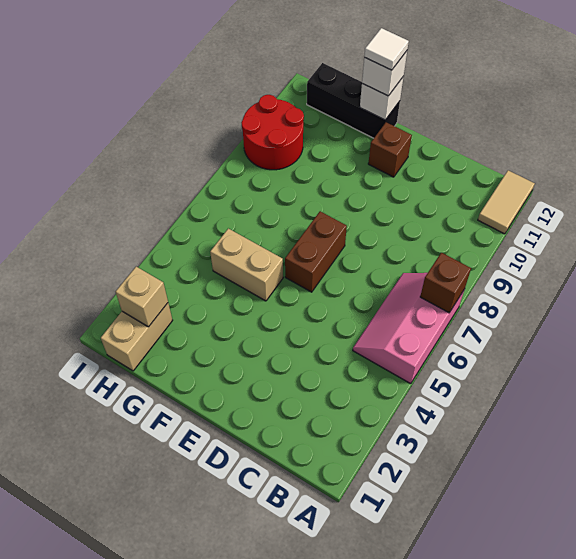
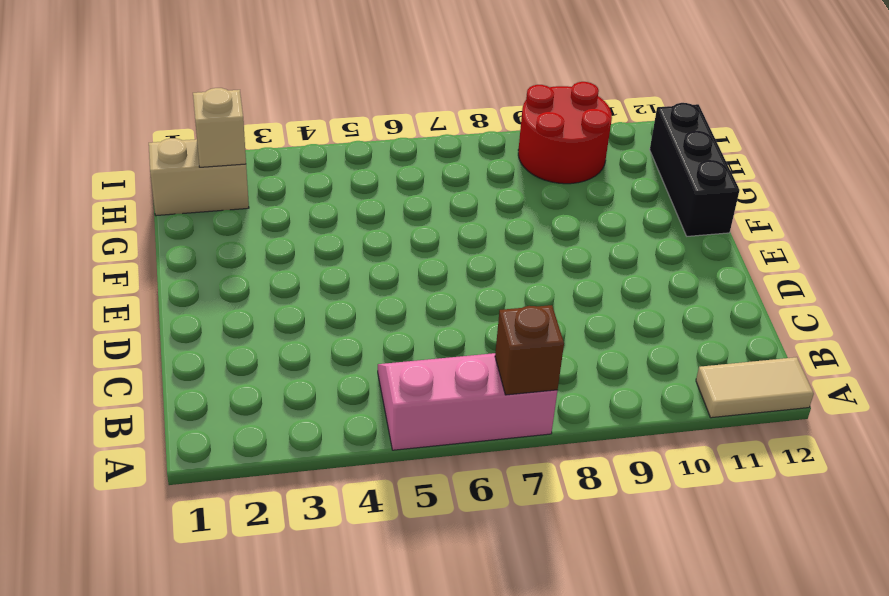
none -> brown brick E6:E7 level 1
none -> brown brick E11 level 1
none -> tan brick F5:G5 level 1

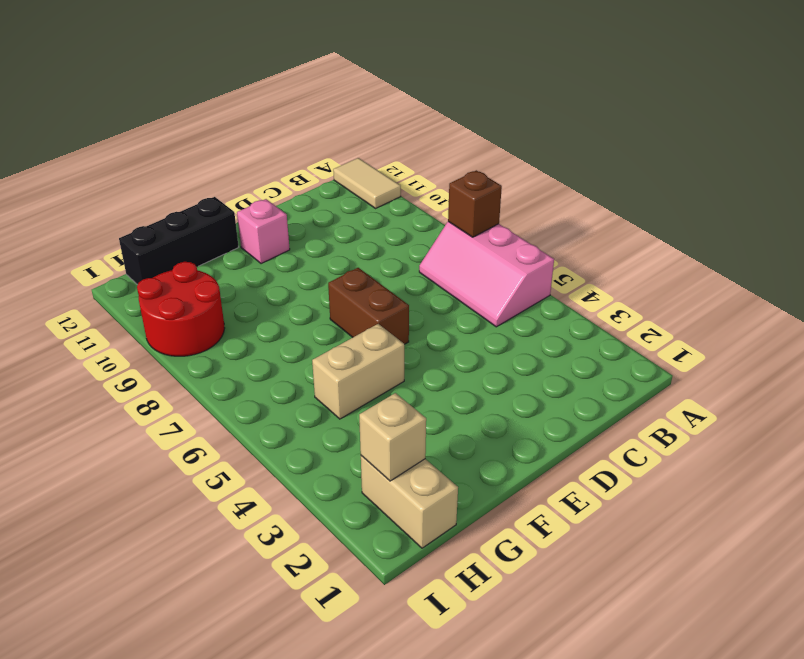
pink brick E11 level 1 -> brown brick E11 level 1
none -> white brick F12 level 2
none -> white brick F12 level 3
none -> white tile F12 level 4

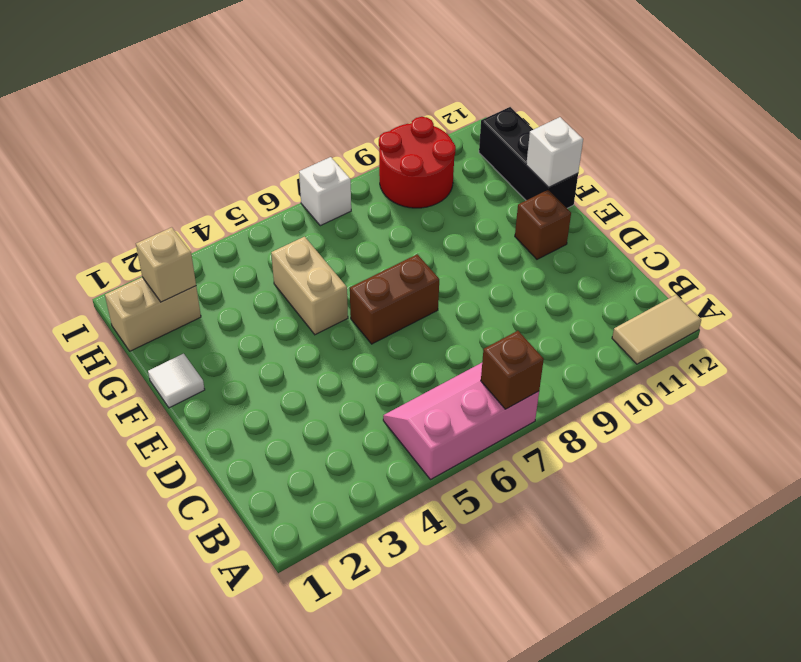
white tile F1 level 1 -> white tile F12 level 4
white brick I7 level 1 -> white brick F12 level 3

